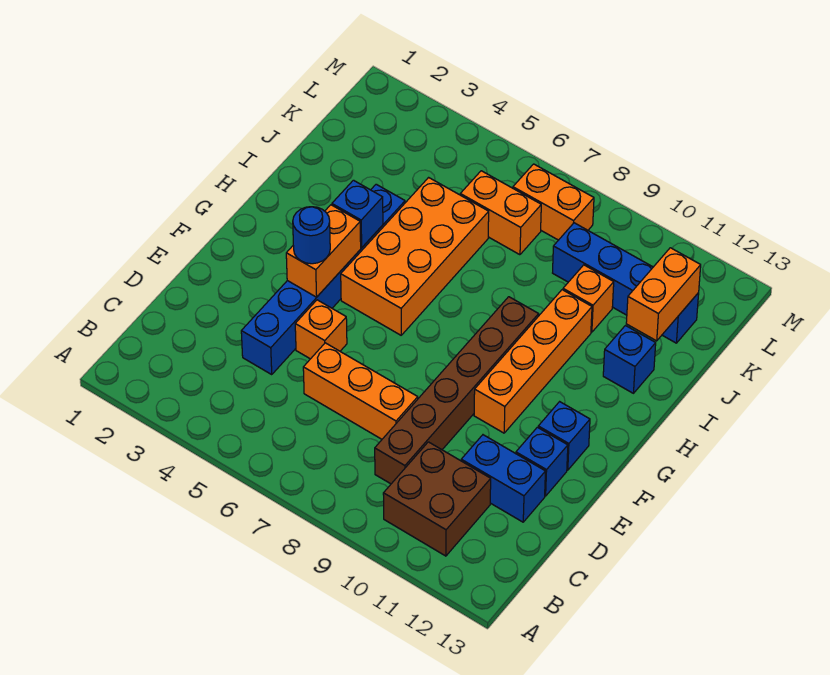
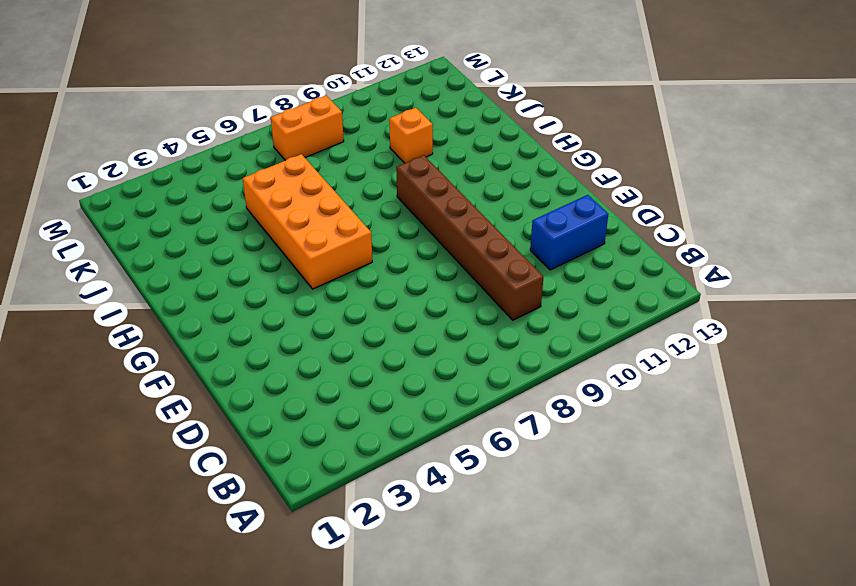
none -> brown brick B10:C11 level 1
none -> blue brick D4:I4 level 1
none -> orange brick D6:D8 level 1

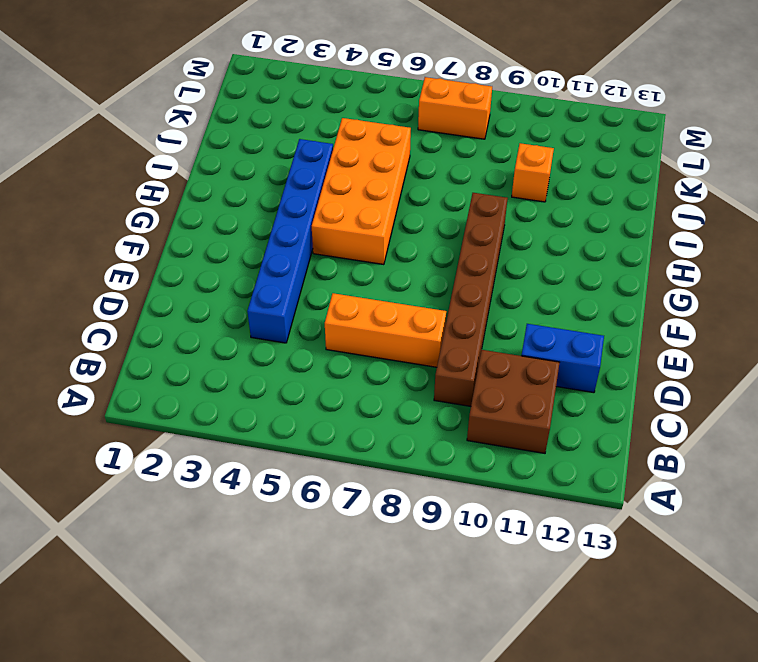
none -> orange brick E5 level 1
none -> blue brick E12 level 1
none -> orange brick F10:I10 level 1

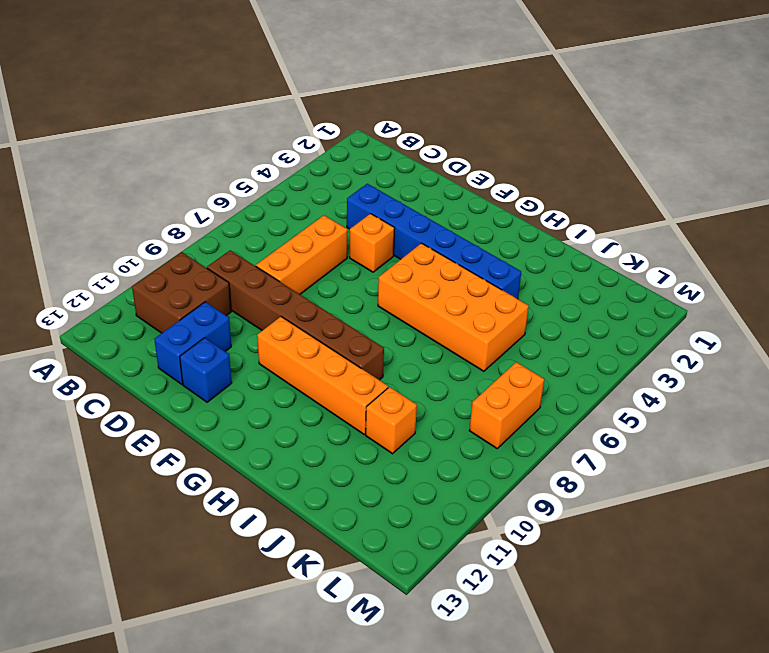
none -> blue brick F12 level 1
none -> blue brick I12 level 1
none -> orange brick K6:K7 level 1

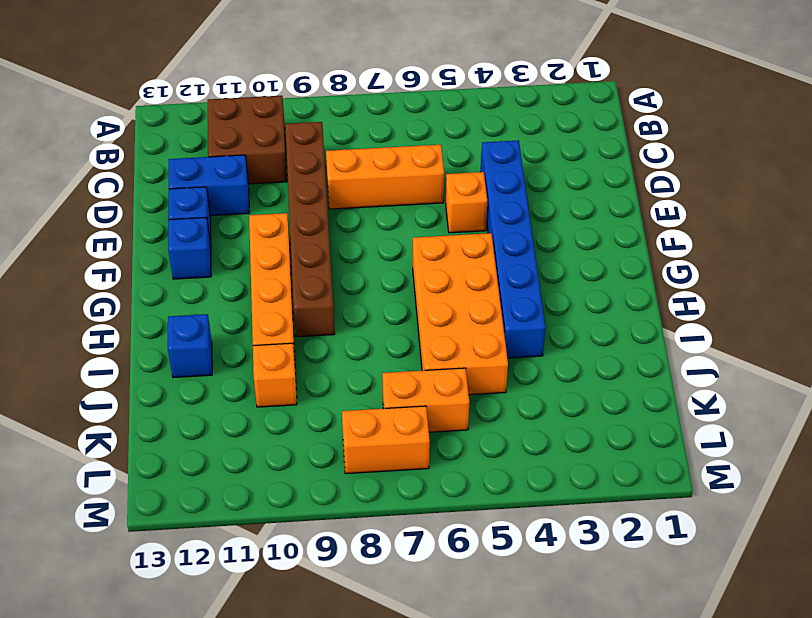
none -> blue brick K9:K12 level 1
none -> orange brick F4:G4 level 2
none -> blue brick H4 level 2

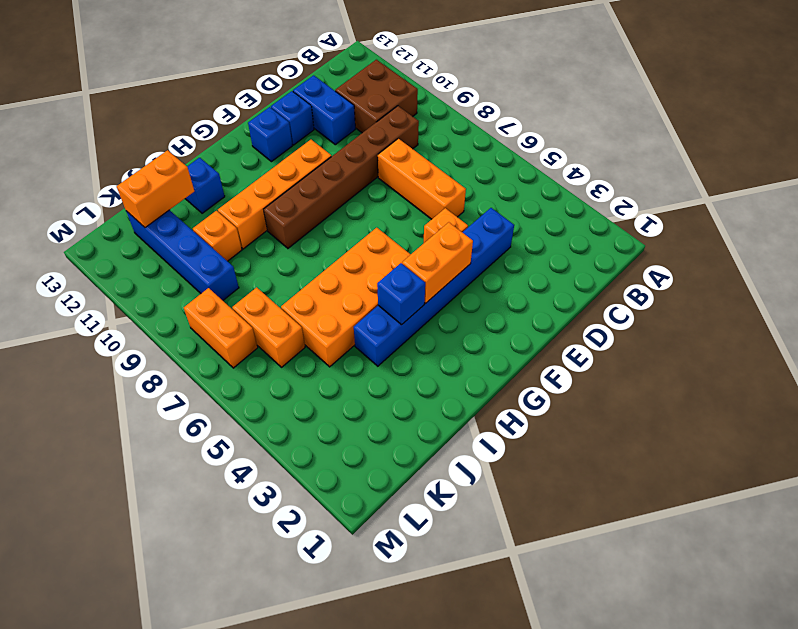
none -> blue round brick F4 level 3

